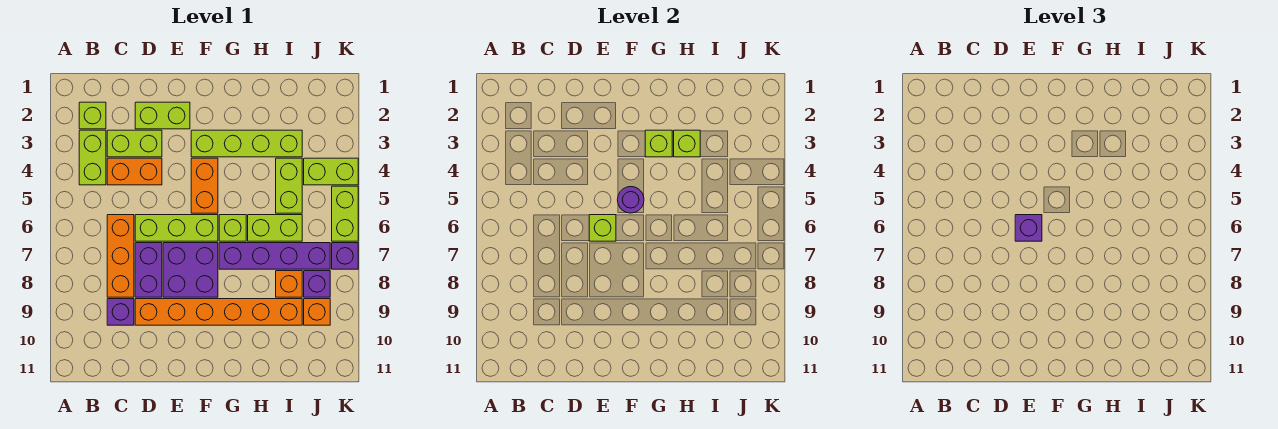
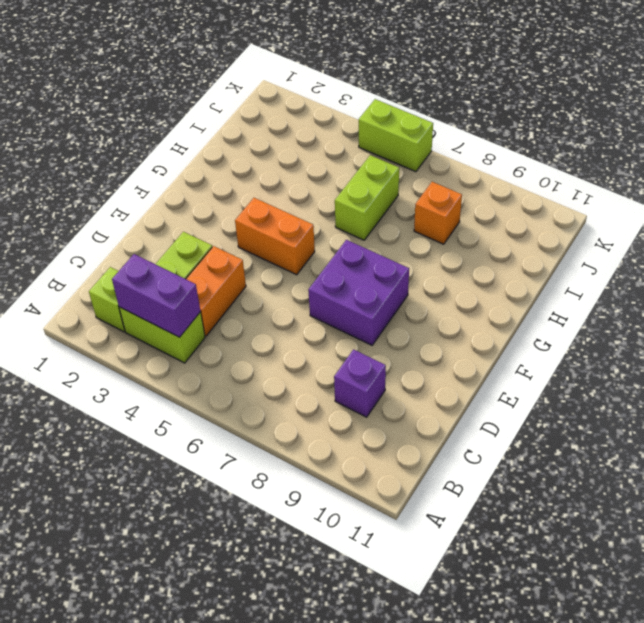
purple brick B3:B4 level 2 -> purple brick D7:D8 level 1
none -> orange brick C6:C8 level 1
none -> lime brick D2:E2 level 1
none -> lime brick D6:F6 level 1

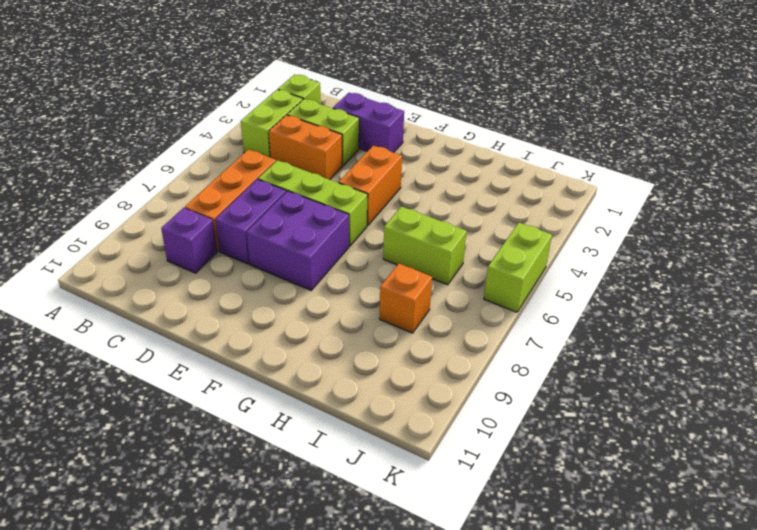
purple brick D2:E2 level 1 -> lime brick D2:E2 level 1
none -> orange brick D9:I9 level 1
none -> lime brick F3:I3 level 1
none -> lime brick G6 level 1

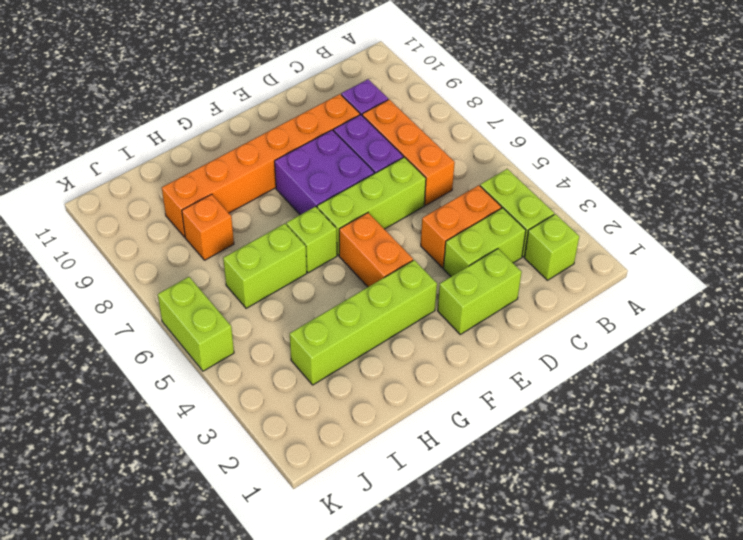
none -> purple brick G7:J7 level 1
none -> lime brick I4:I5 level 1
none -> lime brick J4:K4 level 1

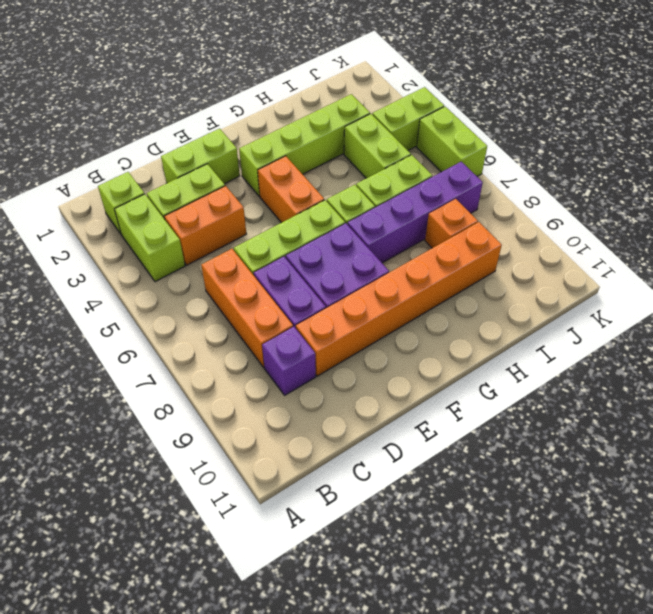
none -> purple brick J8 level 1
none -> orange brick J9 level 1
none -> purple brick K7 level 1

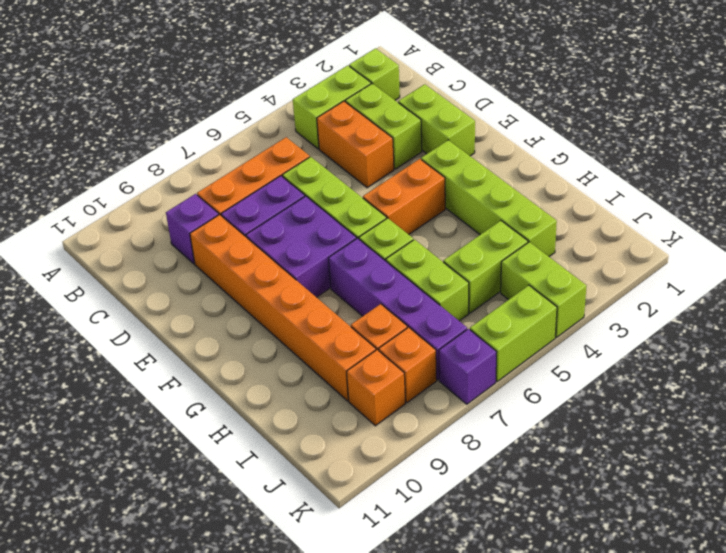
orange brick J8 level 1 -> purple brick J8 level 1
none -> lime brick E6 level 2
none -> purple round brick F5 level 2
none -> lime brick G3 level 2

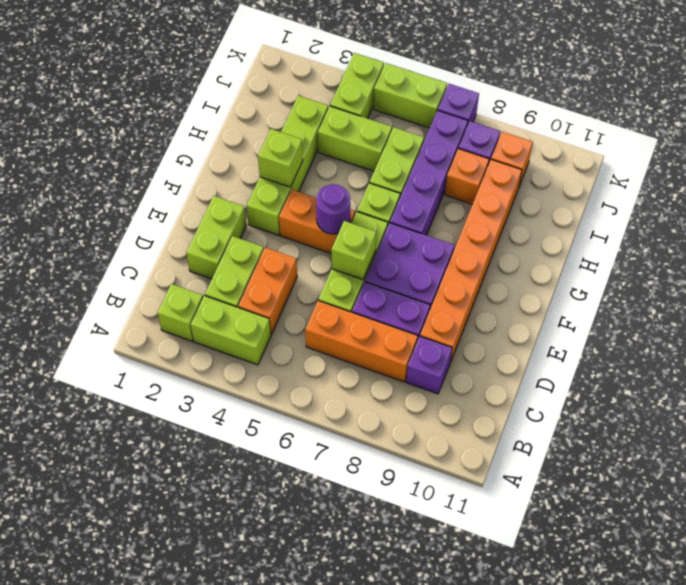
none -> lime brick H3 level 2
none -> purple brick E6 level 3

